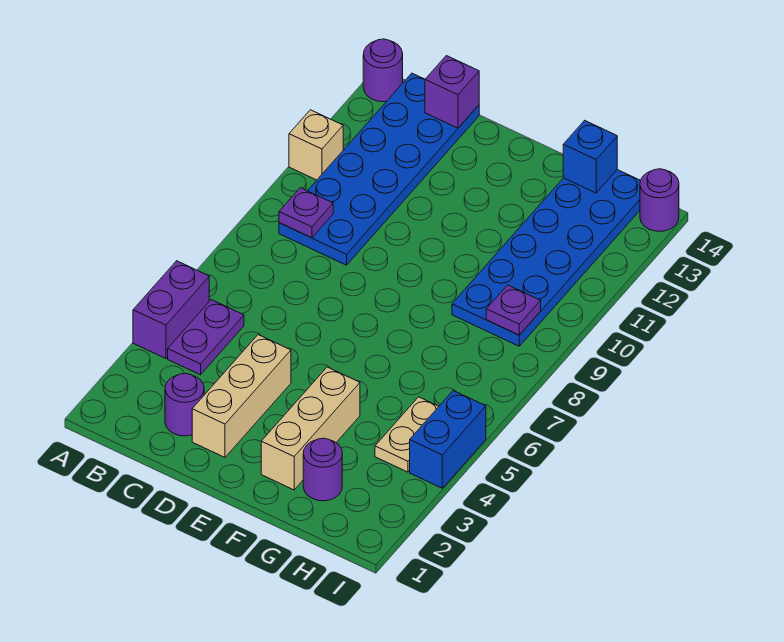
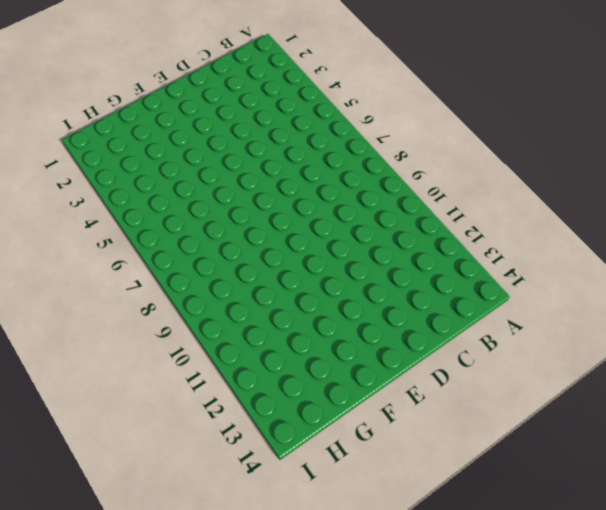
none -> purple brick A4:A5 level 1
none -> tan brick A11 level 1
none -> purple round brick A14 level 1

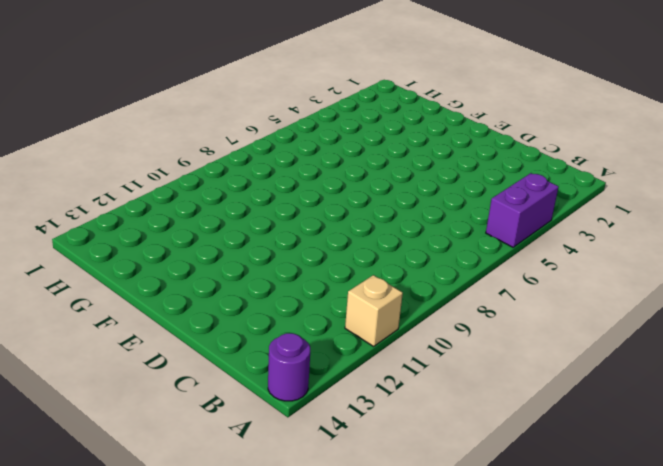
none -> purple plate B4:B5 level 1
none -> blue plate B9:C14 level 1
none -> purple round brick C2 level 1

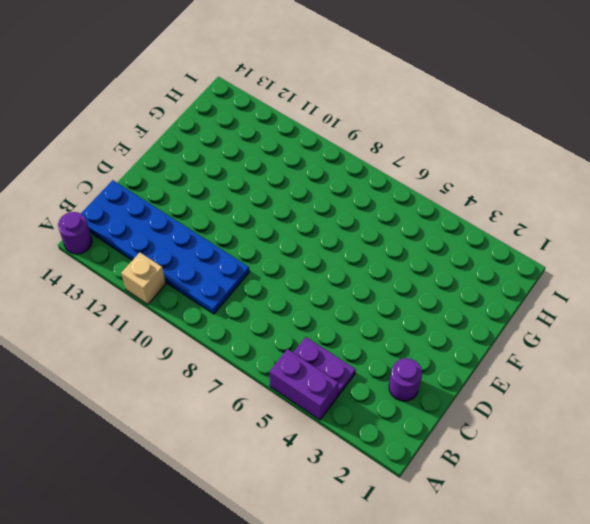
none -> tan brick D2:D4 level 1
none -> tan brick F2:F4 level 1
none -> purple round brick G2 level 1

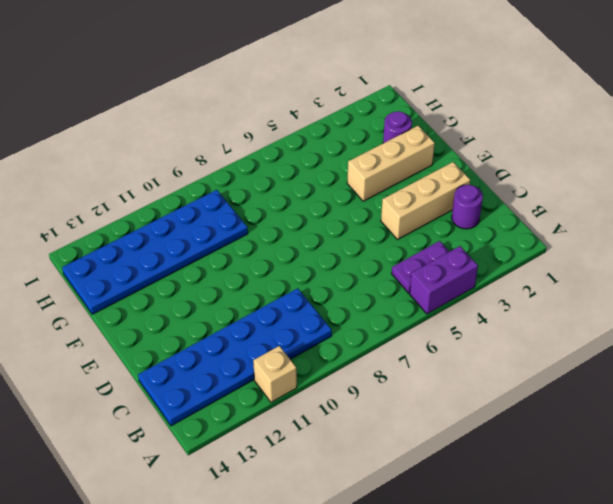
none -> purple round brick A14 level 1
none -> tan plate H4:H5 level 1
none -> blue brick I4:I5 level 1

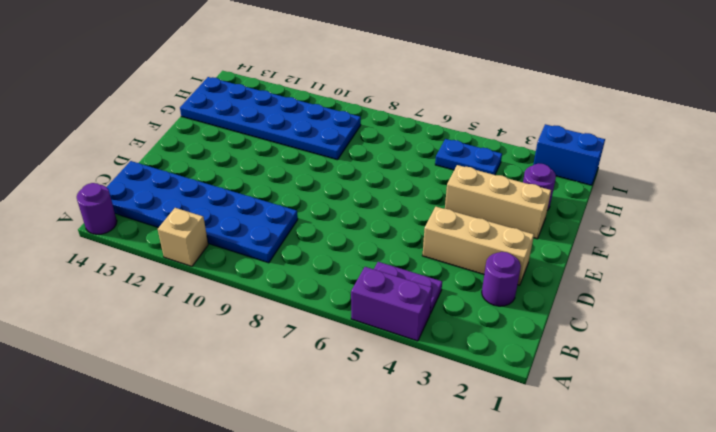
blue plate H4:H5 level 1 -> tan plate H4:H5 level 1
blue brick I1:I2 level 1 -> blue brick I4:I5 level 1
none -> purple round brick I14 level 1
none -> purple plate B9 level 2
none -> purple brick C14 level 2

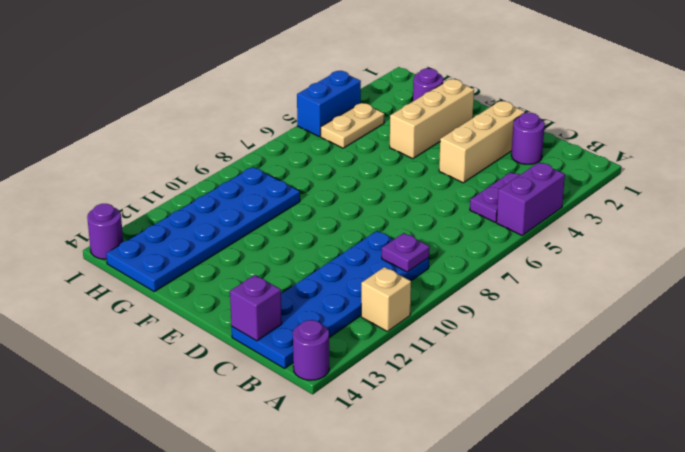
none -> blue brick G14 level 2
none -> purple plate H9 level 2

